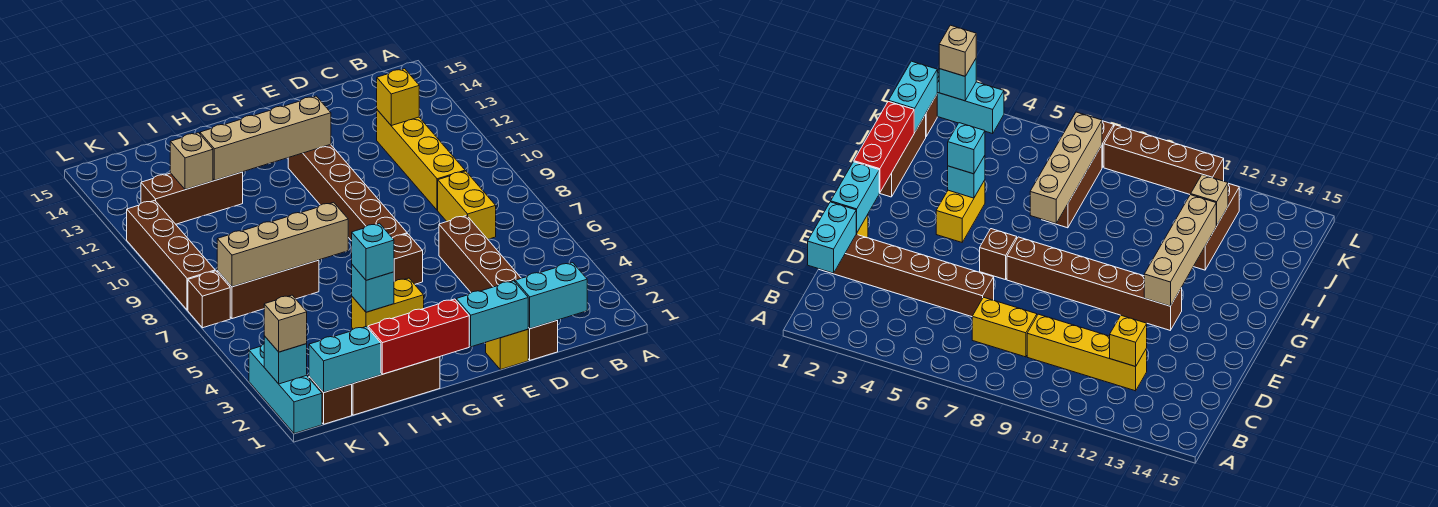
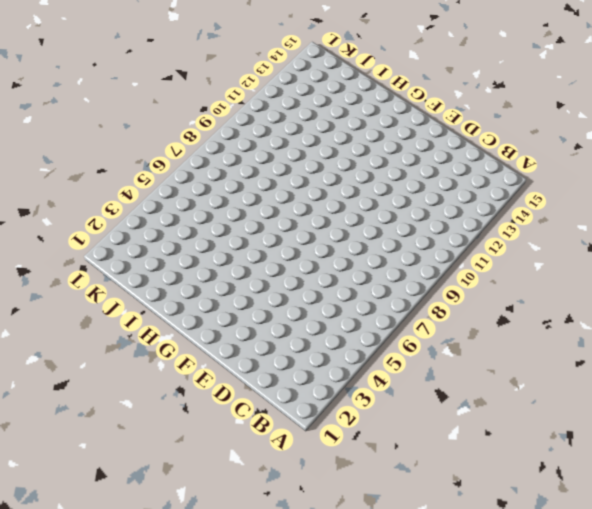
none -> yellow brick C7:C8 level 1
none -> yellow brick C9:C12 level 1
none -> brown brick D1:D6 level 1

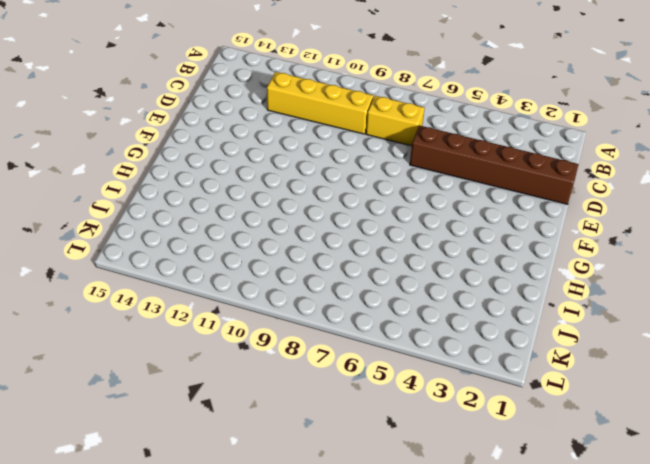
none -> yellow brick E1 level 1
none -> brown brick F6 level 1
none -> brown brick F7:F12 level 1

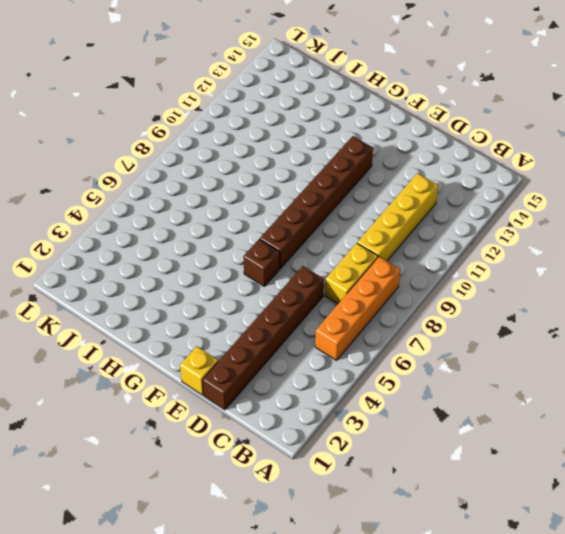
orange brick B5:B8 level 1 -> none
none -> yellow brick G4:H4 level 1
none -> brown brick H1:J1 level 1
none -> brown brick I7:K7 level 1

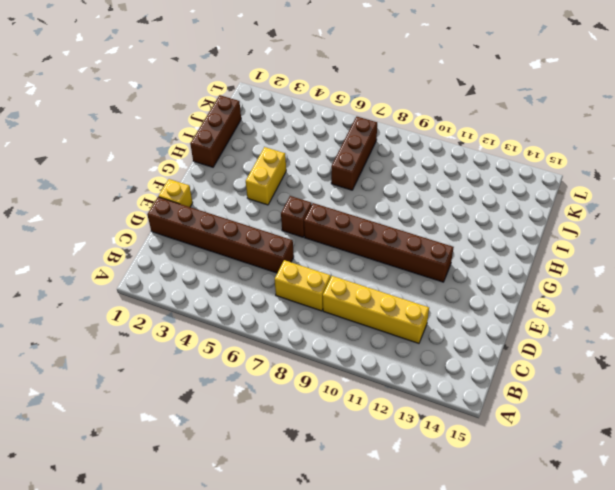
none -> brown brick I12:K12 level 1
none -> brown brick K1 level 1
none -> cyan brick L1:L3 level 1

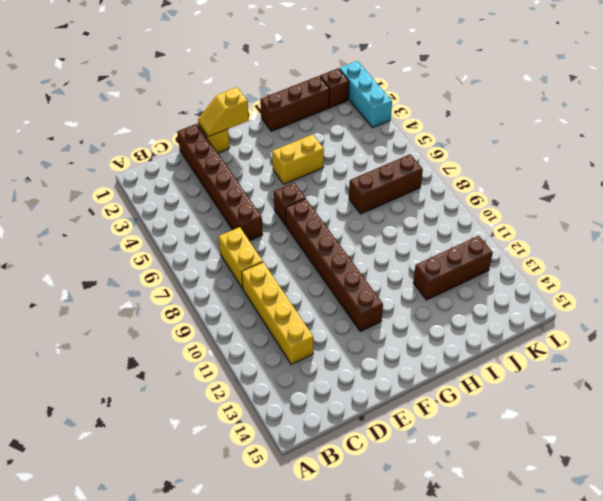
yellow slope E1:F1 level 2 top F -> cyan brick E1:F1 level 2
none -> brown brick L7 level 1
none -> brown brick L8:L11 level 1
none -> cyan brick C1:D1 level 2

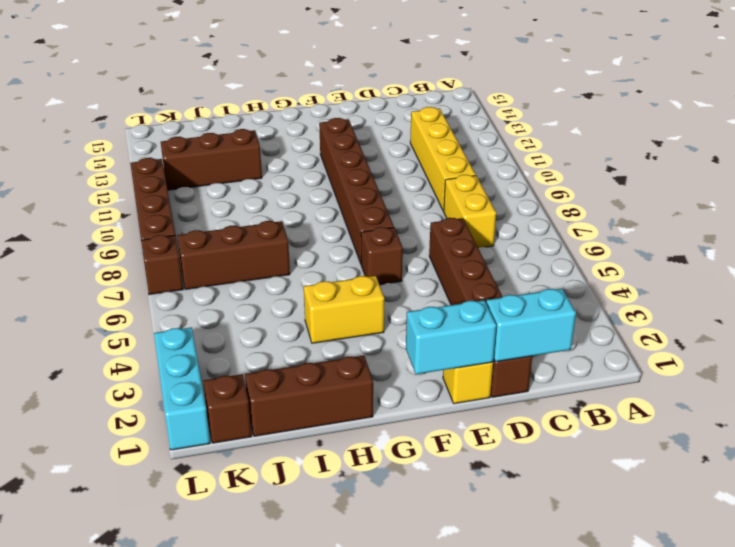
none -> yellow brick C12 level 2
none -> tan brick F12:I12 level 2
none -> red brick G1:I1 level 2

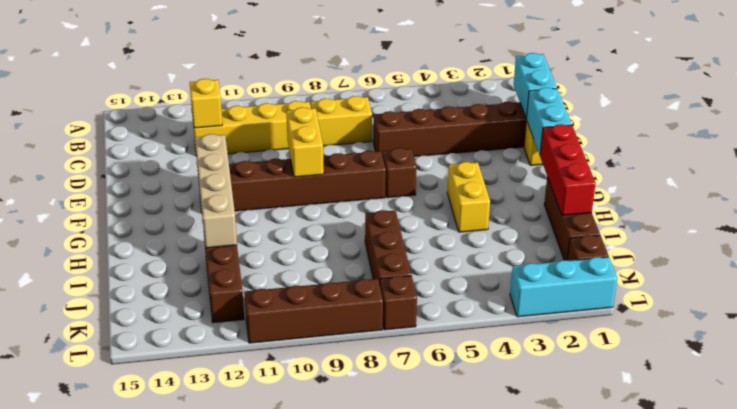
yellow brick E9:F9 level 2 -> none
none -> cyan brick H4 level 2
none -> tan brick H7:K7 level 2
none -> cyan brick J1:K1 level 2

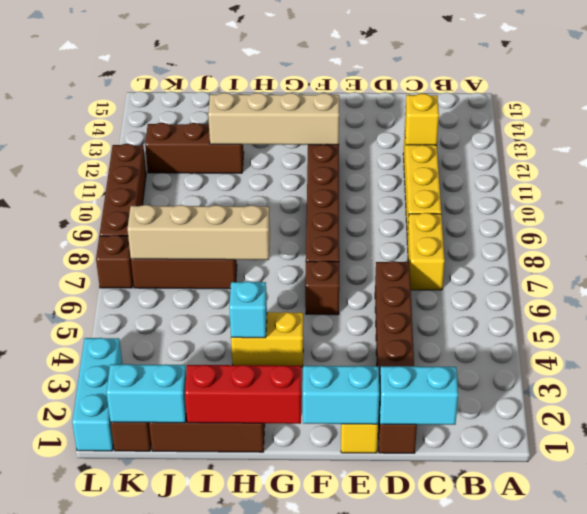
none -> tan brick J12 level 2
none -> cyan brick L2 level 2
none -> cyan brick H4 level 3

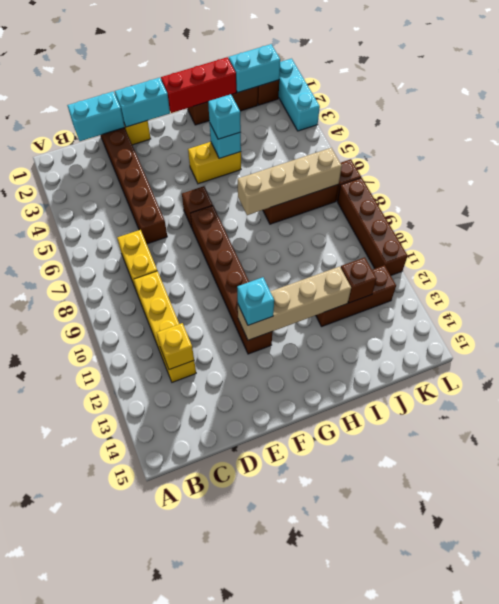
cyan brick F12 level 3 -> cyan brick L2 level 2
brown brick J12 level 2 -> tan brick J12 level 2
none -> tan brick L2 level 3

